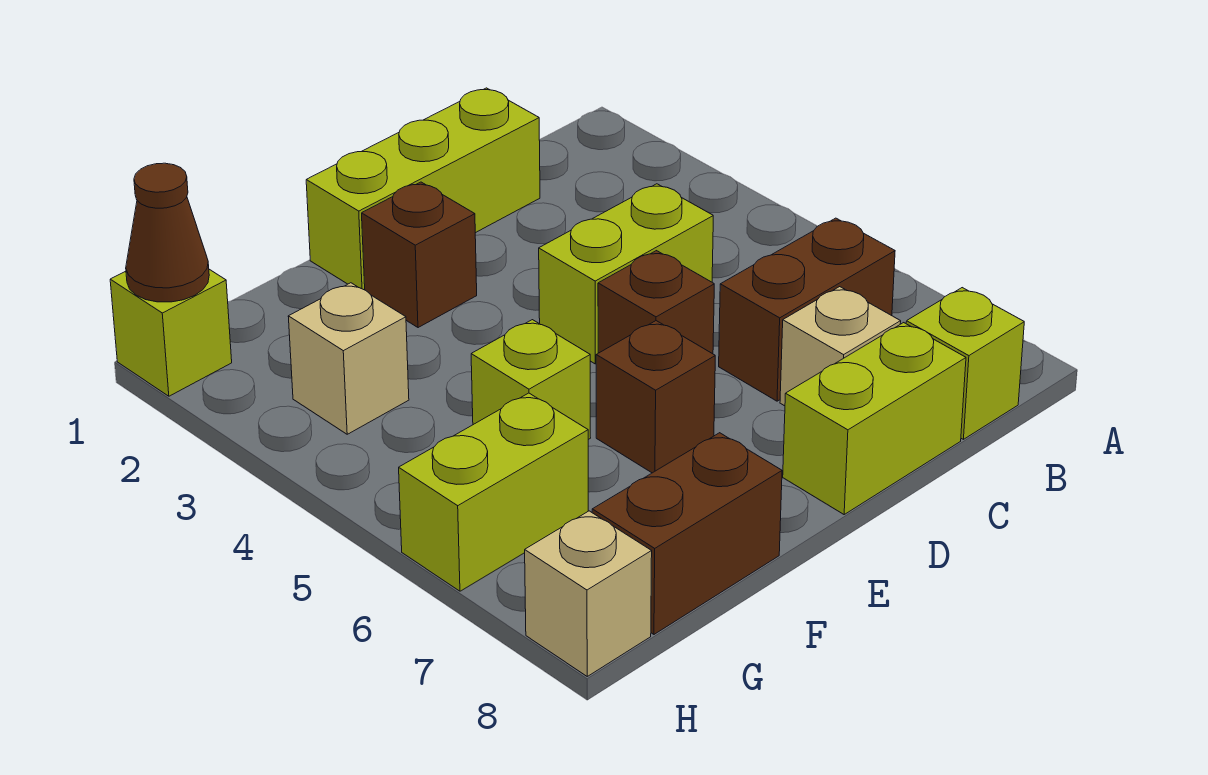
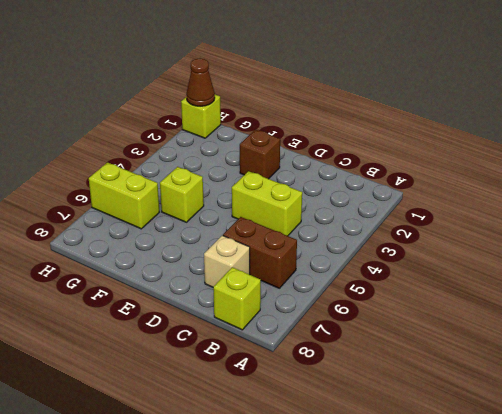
none -> lime brick C1:E1 level 1
none -> lime brick C8:D8 level 1
none -> brown brick D5 level 1

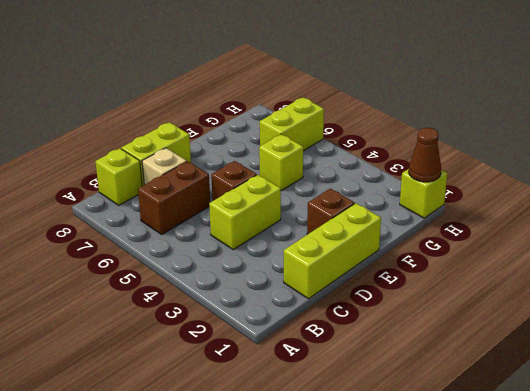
none -> brown brick E6 level 1
none -> brown brick F8:G8 level 1
none -> tan brick G3 level 1

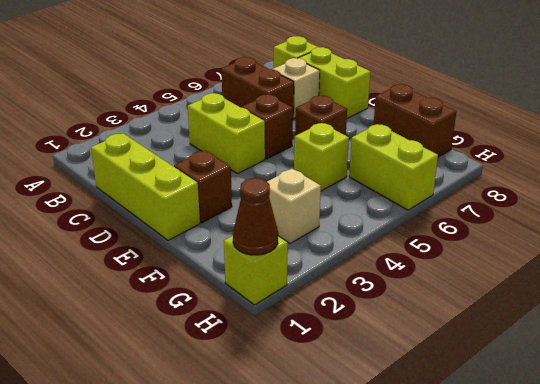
none -> tan brick H8 level 1

